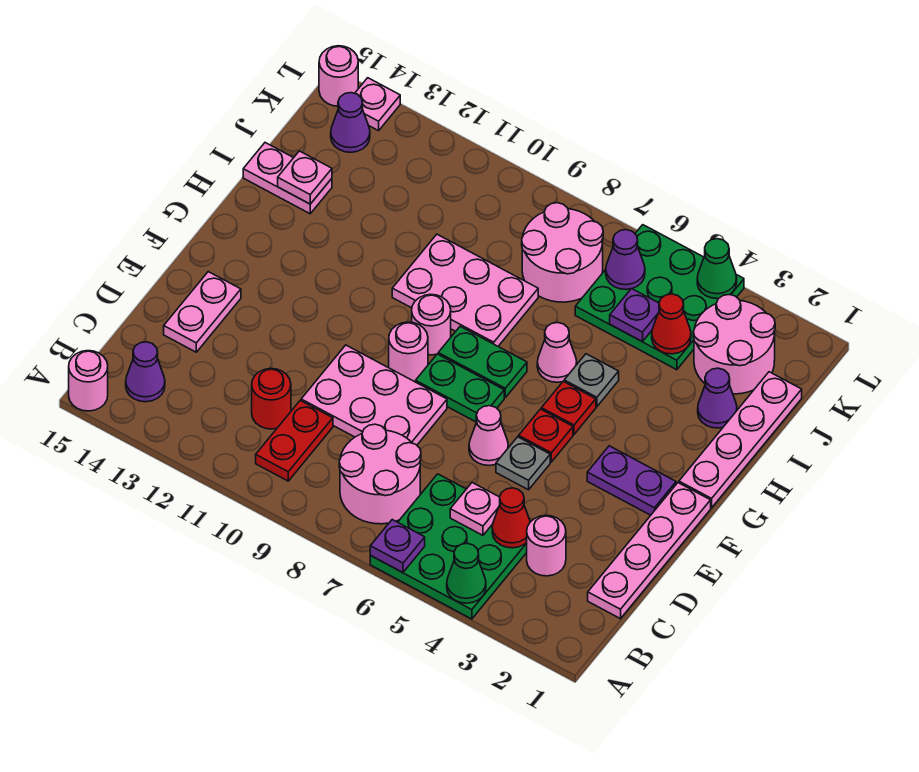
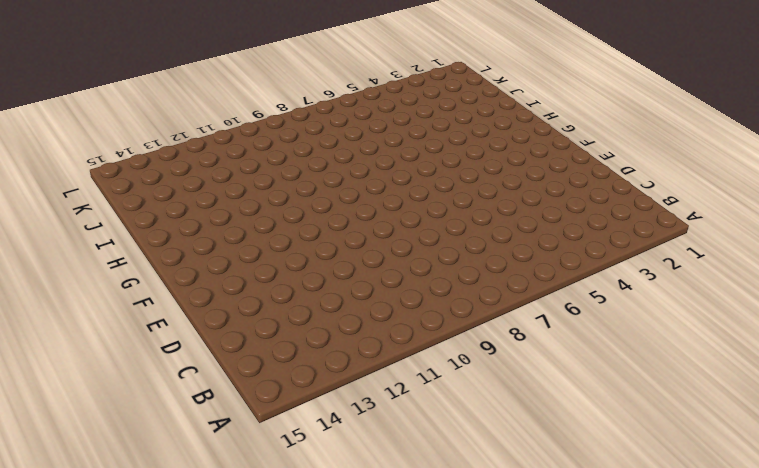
none -> green plate A4:C6 level 1
none -> pink round brick A15 level 1
none -> pink round brick B7:C8 level 1
none -> red plate B10:C10 level 1

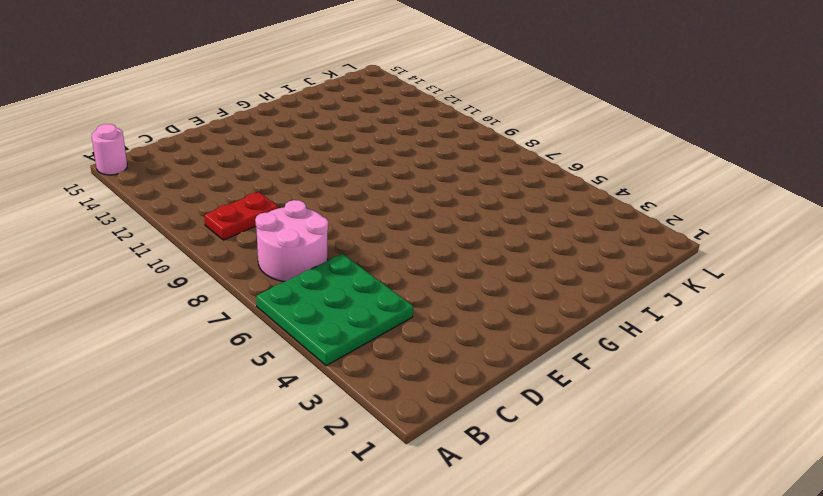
none -> purple cone B14 level 1
none -> pink plate C1:F1 level 1
none -> pink round brick C3 level 1
none -> red round brick C11 level 1

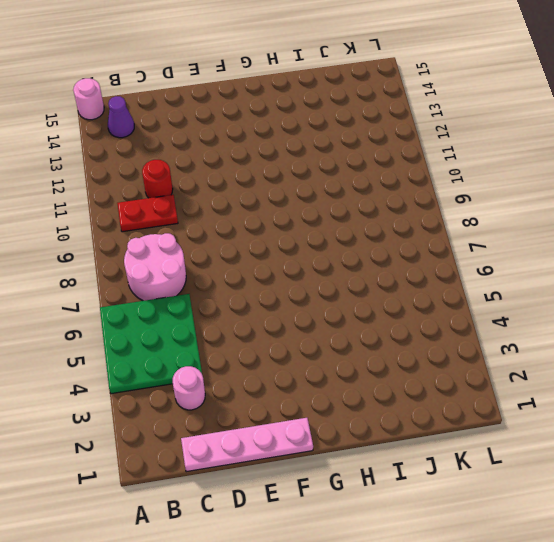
none -> pink plate D8:E10 level 1
none -> pink plate D14:E14 level 1
none -> grey plate E5 level 1
none -> pink cone E6 level 1

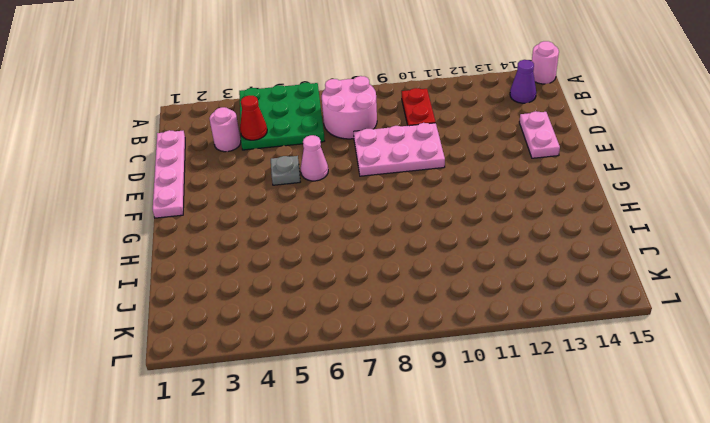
none -> red round brick C11 level 1
none -> purple plate F2:F3 level 1
none -> red plate F5 level 1
none -> green plate F7:F8 level 1

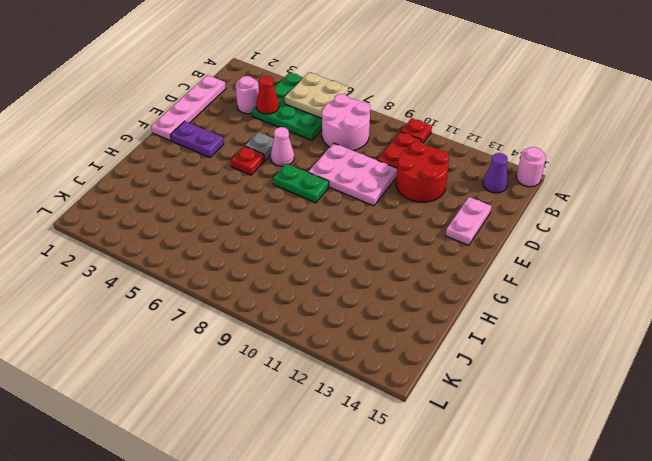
tan plate A5:B6 level 2 -> purple plate A6 level 2
red plate A10 level 1 -> red plate G5 level 1
red round brick C11:D12 level 1 -> red round brick C11 level 1
none -> pink round brick F9 level 1
none -> pink plate G1:J1 level 1
none -> green plate G7:G8 level 1
none -> pink round brick G9 level 1

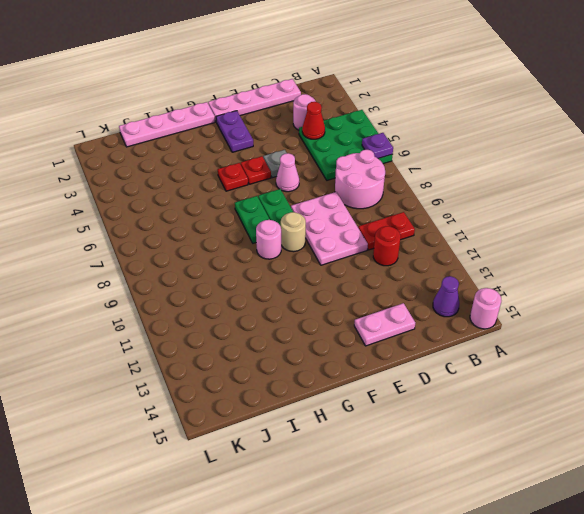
tan round brick F9 level 1 -> pink round brick F9 level 1
none -> grey plate H5 level 1
none -> pink cone H6 level 1
none -> pink plate H8:I10 level 1
none -> purple cone I2 level 1

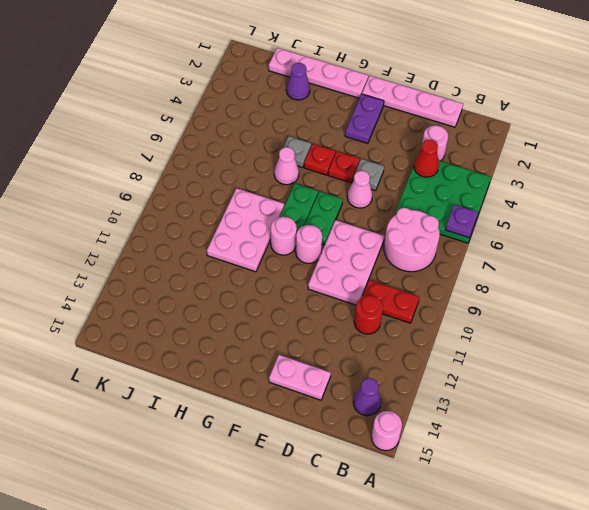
none -> pink plate I14:I15 level 1
none -> pink round brick J2:K3 level 1
none -> green plate J4:L6 level 1
none -> pink round brick J7:K8 level 1

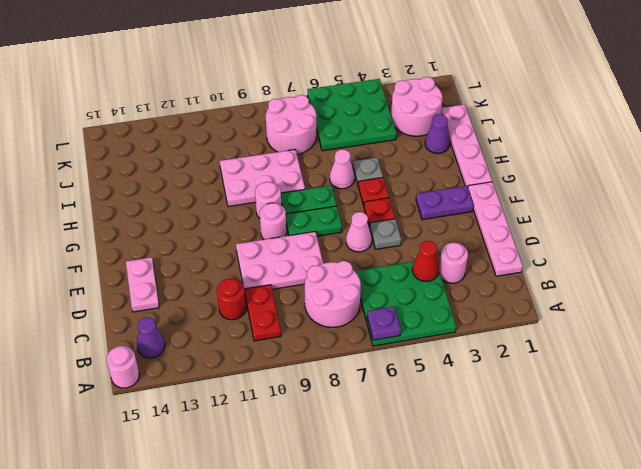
none -> pink plate I14:I15 level 1
none -> purple cone K14 level 1
none -> pink plate L14 level 1
none -> pink round brick L15 level 1

